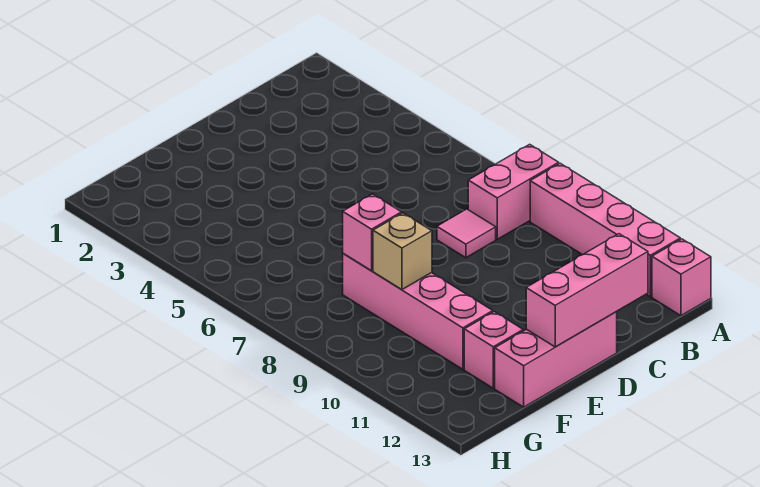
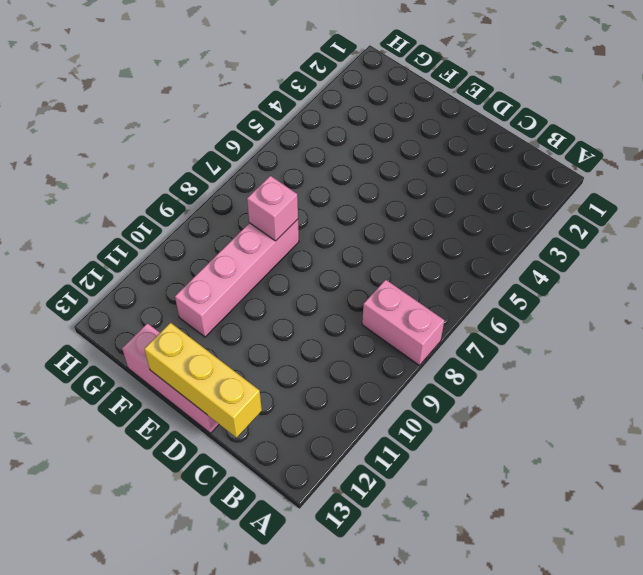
yellow brick C13:E13 level 2 -> pink brick C13:E13 level 2
none -> pink brick A9:A12 level 1
none -> pink brick A13 level 1

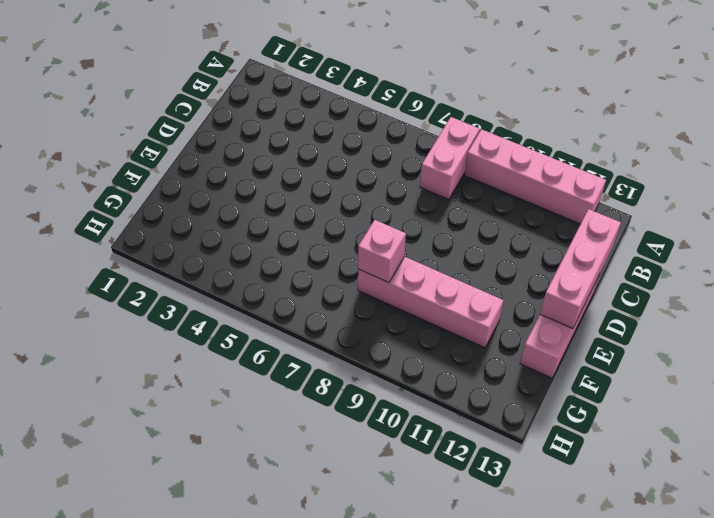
none -> pink brick A13 level 1
none -> pink tile C8 level 1

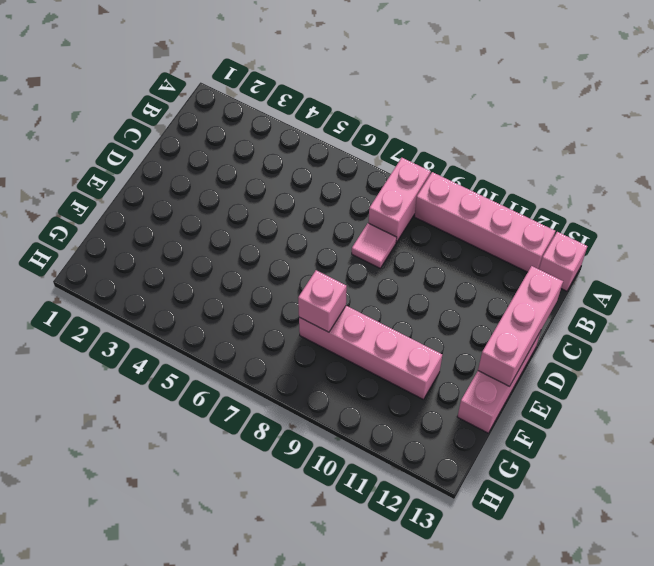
none -> pink brick F12 level 1
none -> tan brick F9 level 2

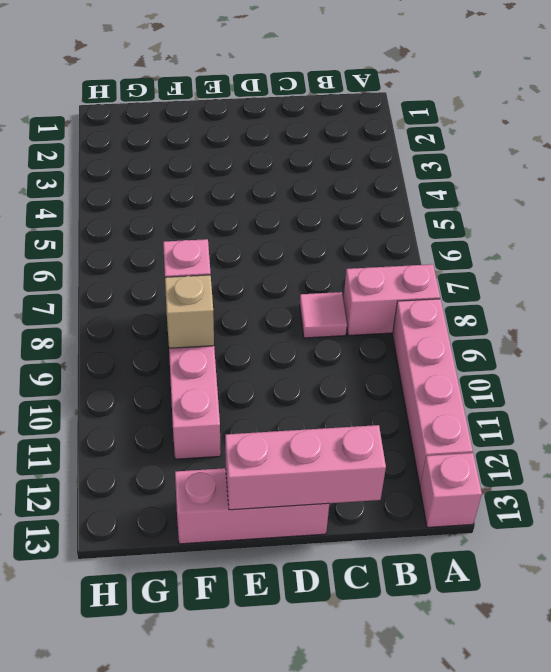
none -> pink brick F12 level 1

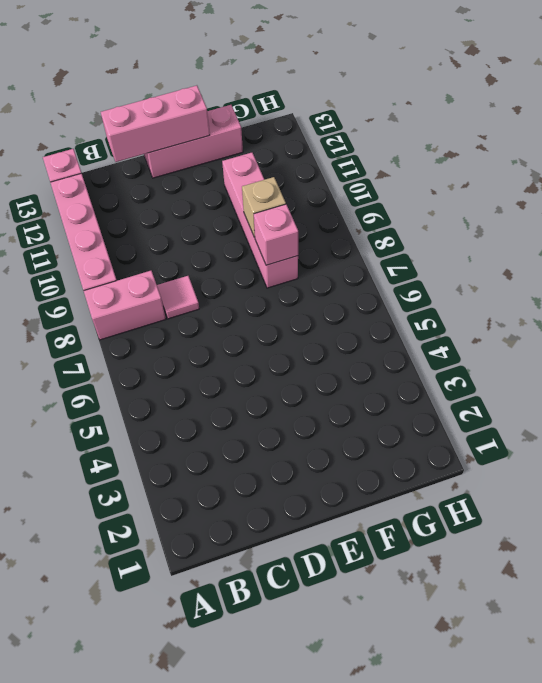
none -> pink brick F12 level 1

